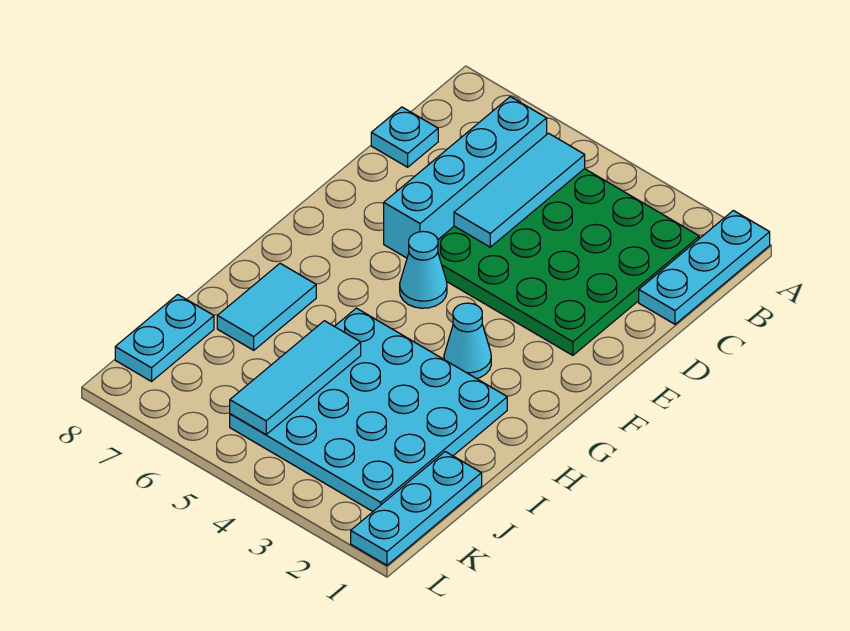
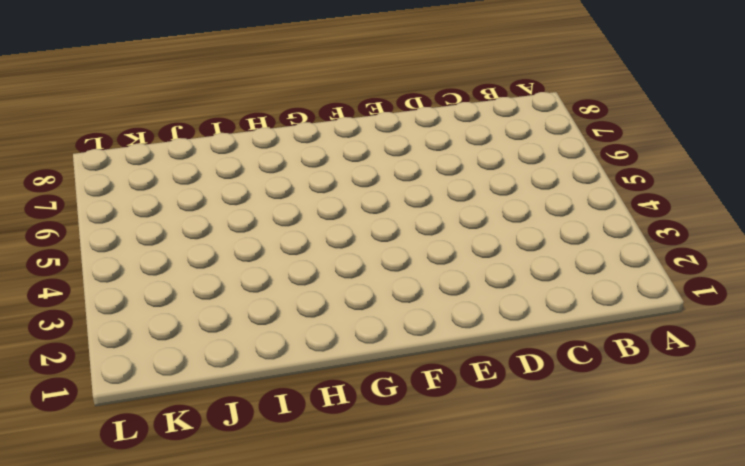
none -> cyan plate A1:C1 level 1
none -> green plate B2:E5 level 1
none -> cyan brick B6:E6 level 1

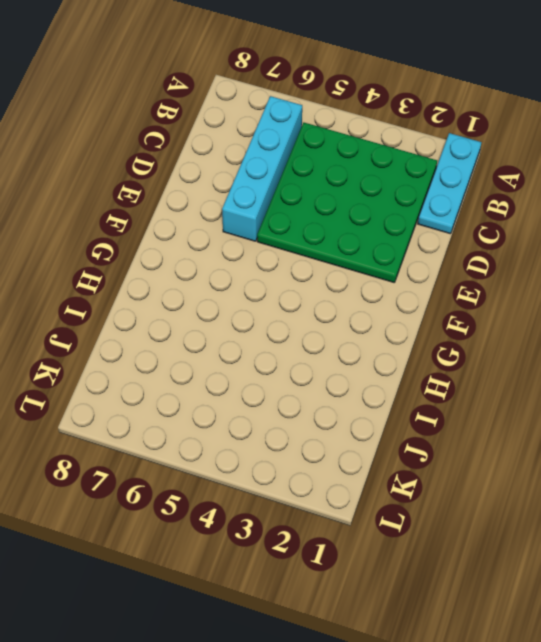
none -> cyan plate C8 level 1
none -> cyan cone F5 level 1
none -> cyan cone G3 level 1

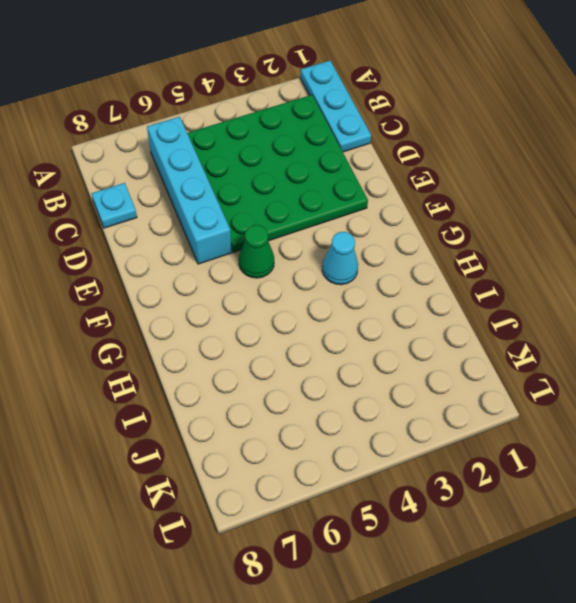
green cone F5 level 1 -> cyan cone F5 level 1
none -> cyan plate H2:K5 level 1
none -> cyan tile H7:I7 level 1
none -> cyan plate J1:L1 level 1

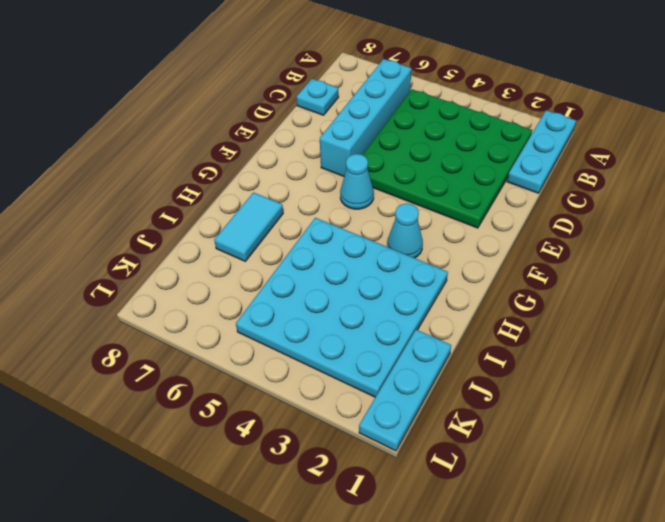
none -> cyan plate J8:K8 level 1
none -> cyan tile B5:D5 level 2
none -> cyan tile I5:K5 level 2

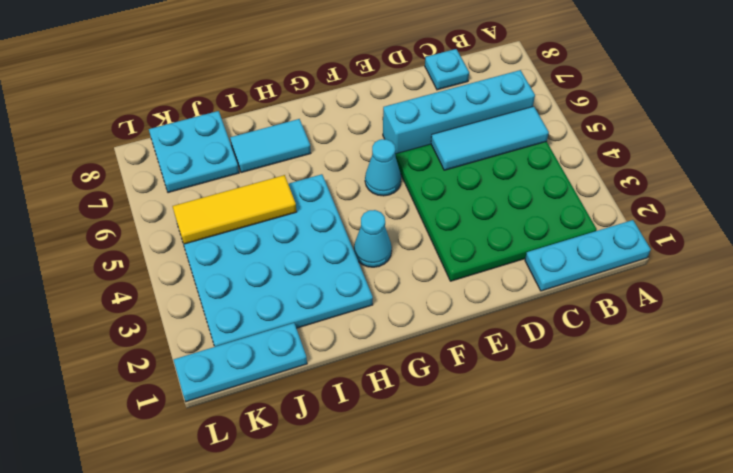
yellow tile I5:K5 level 2 -> cyan tile I5:K5 level 2
cyan plate J7:K8 level 1 -> cyan plate J8:K8 level 1

